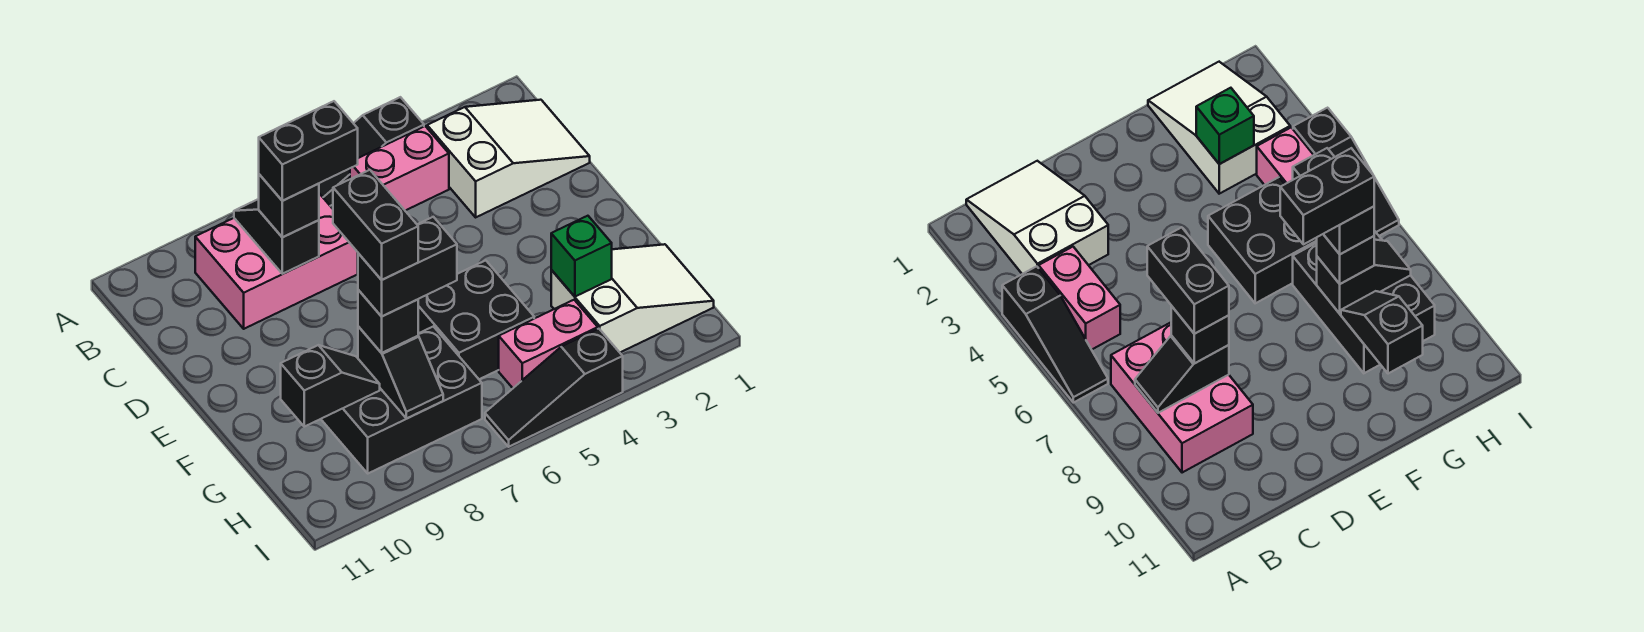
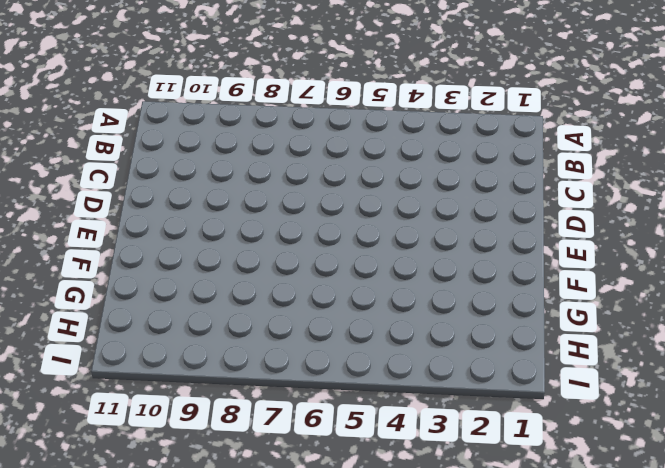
none -> black slope A4:A6 level 1 top 4
none -> white slope B1:C3 level 1 top 3
none -> pink brick B4:B5 level 1

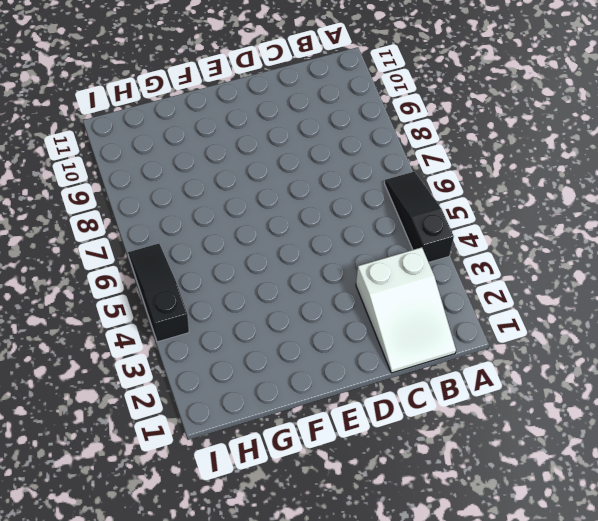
none -> pink brick B4:B5 level 1
none -> pink brick B7:C9 level 1
none -> black brick F5:G6 level 1

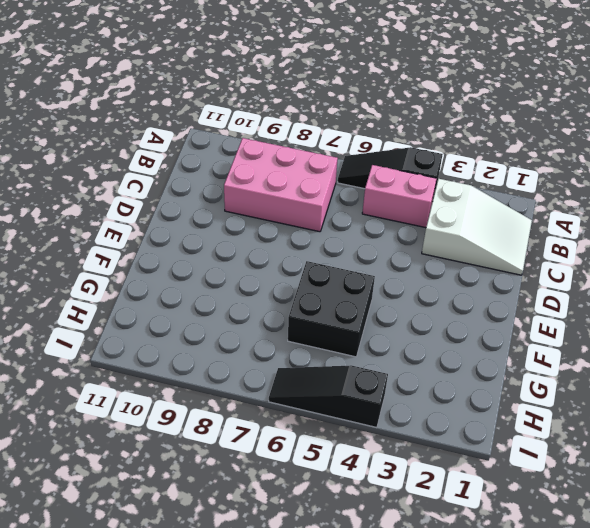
none -> white slope G1:H3 level 1 top 3
none -> black brick G7:H9 level 1
none -> pink brick H4:H5 level 1

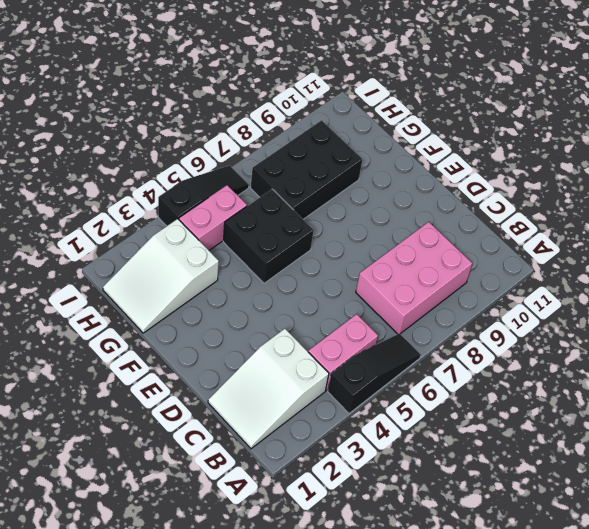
none -> black slope B8:C8 level 2 top C
none -> green brick G3 level 2
none -> black slope G8:H8 level 2 top G

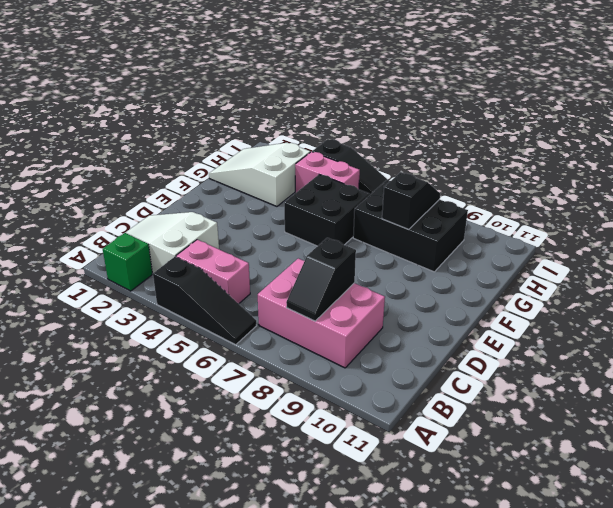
green brick A2 level 1 -> green brick G3 level 2
none -> black slope G9:G10 level 2 top 10
none -> black brick C8 level 3
none -> black brick G8 level 3

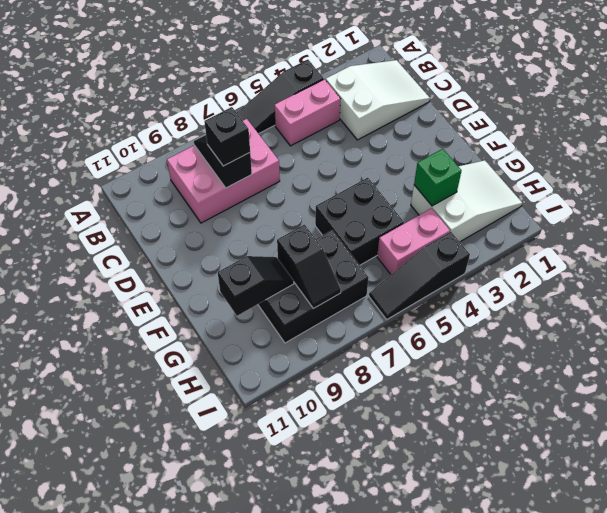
none -> black brick G8 level 3
none -> black brick C7:C8 level 4
none -> black brick G7:G8 level 4

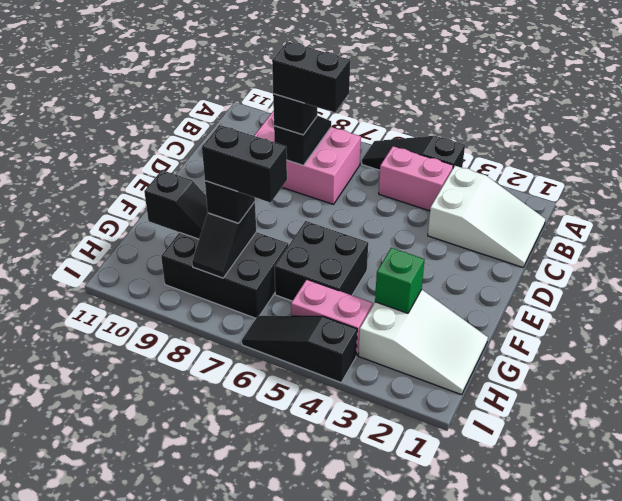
none -> black brick F8:G8 level 5

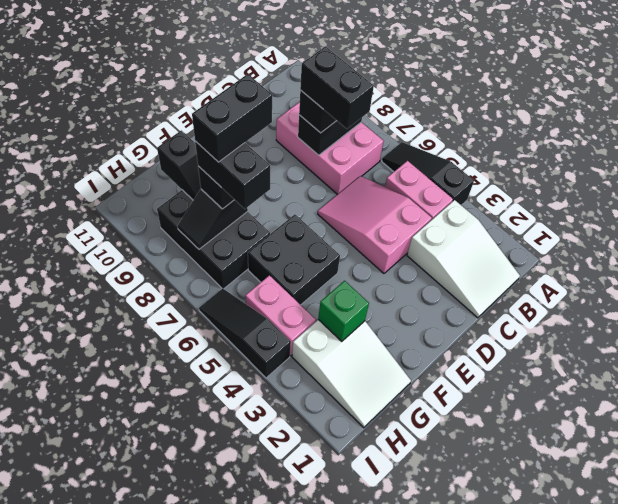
pink slope C4:D6 level 1 top 4 -> none

